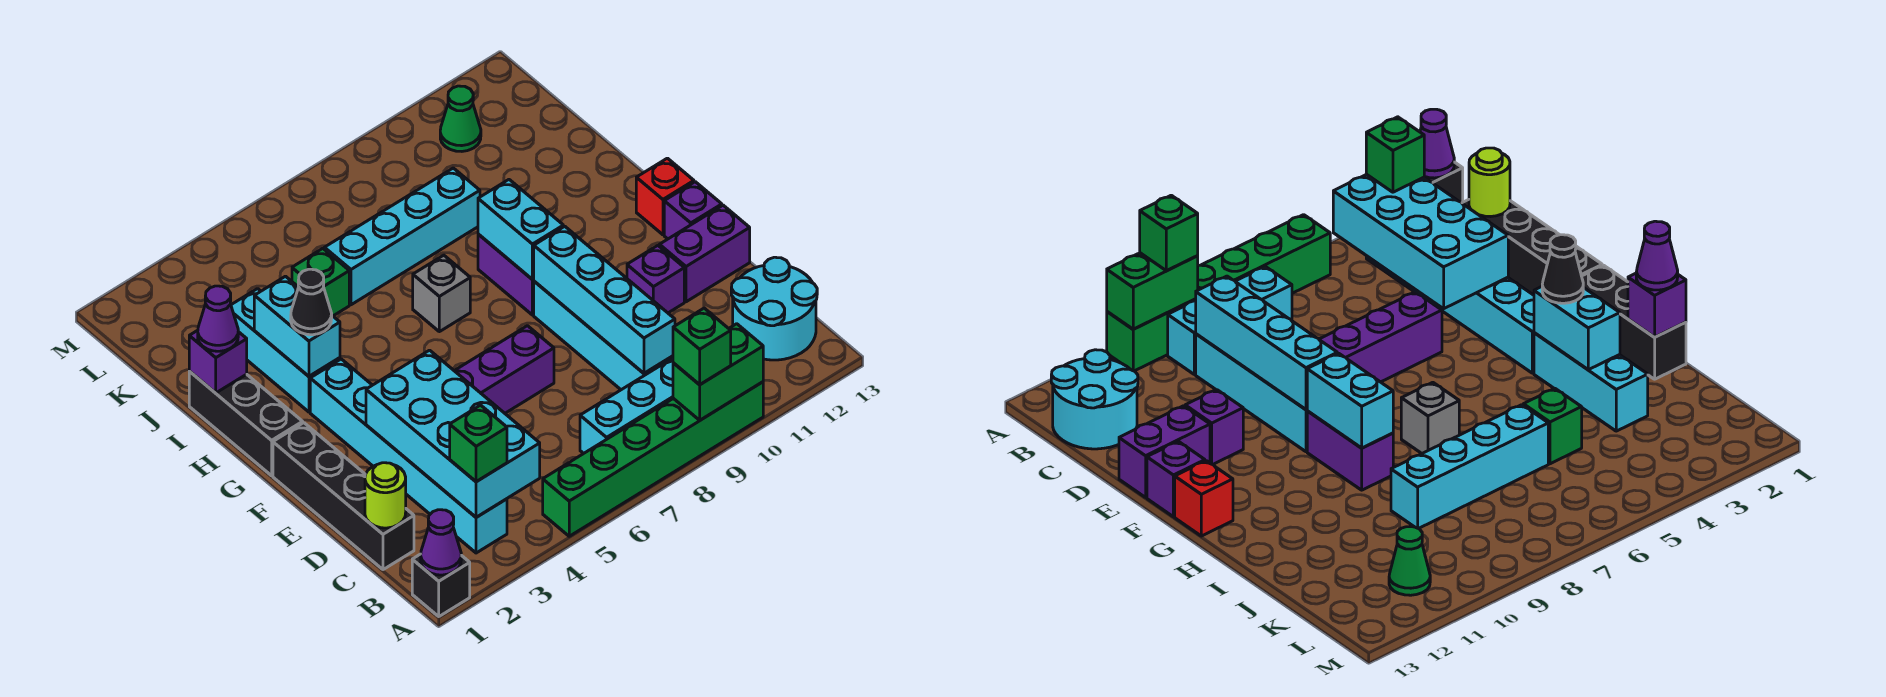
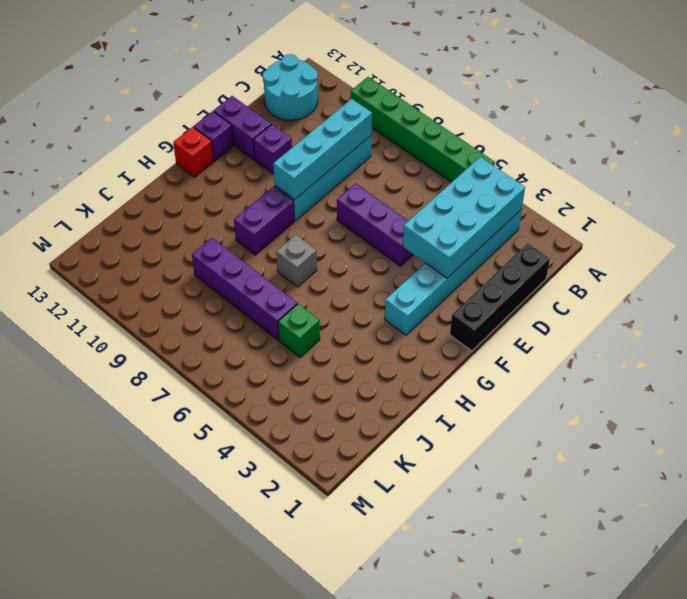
purple brick J6:J9 level 1 -> cyan brick J6:J9 level 1
none -> black brick A1 level 1
none -> cyan brick B7:B9 level 1
none -> black brick G1:I1 level 1
none -> cyan brick H3:J3 level 1

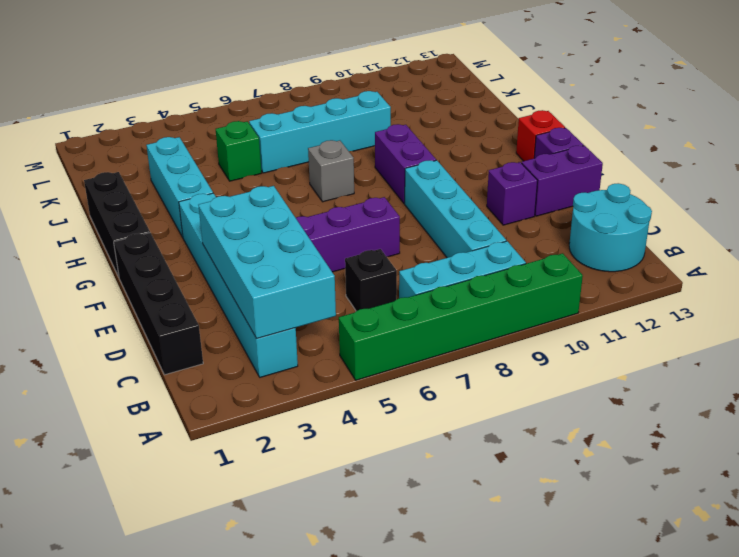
black brick C6 level 1 -> black brick A1 level 1
none -> green cone L11 level 1
none -> purple cone A1 level 2
none -> green brick A9:A10 level 2
none -> lime round brick C1 level 2

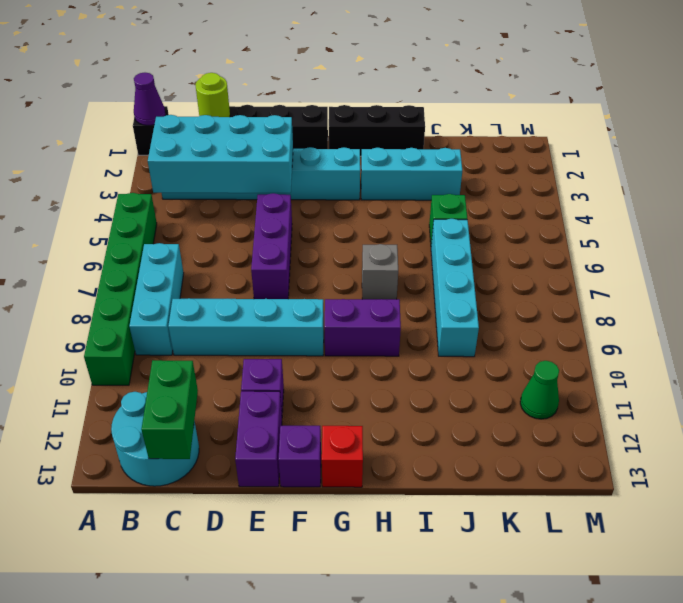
green brick C12:C13 level 2 -> green brick A9:A10 level 2
none -> cyan brick C9:F9 level 2
none -> cyan brick G9:H9 level 2
none -> cyan brick H3:I3 level 2
none -> purple brick I1 level 2

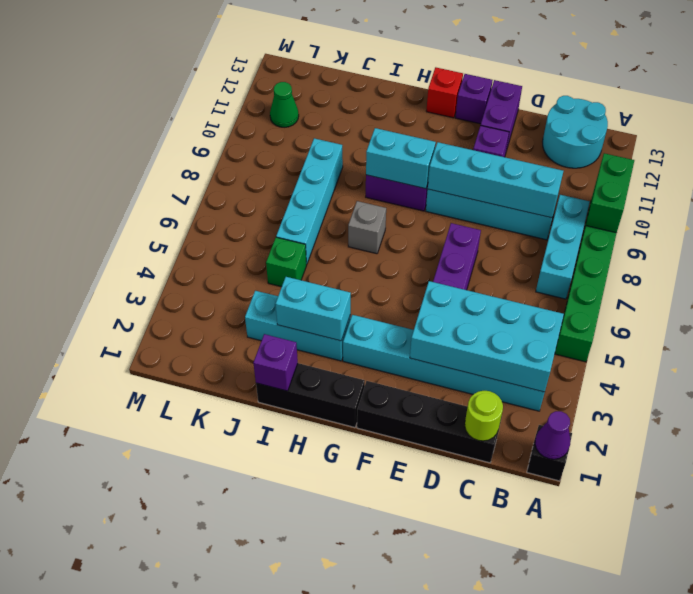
none -> green brick A9 level 3
none -> green brick B3 level 3
none -> black cone H3 level 3
none -> purple cone I1 level 3

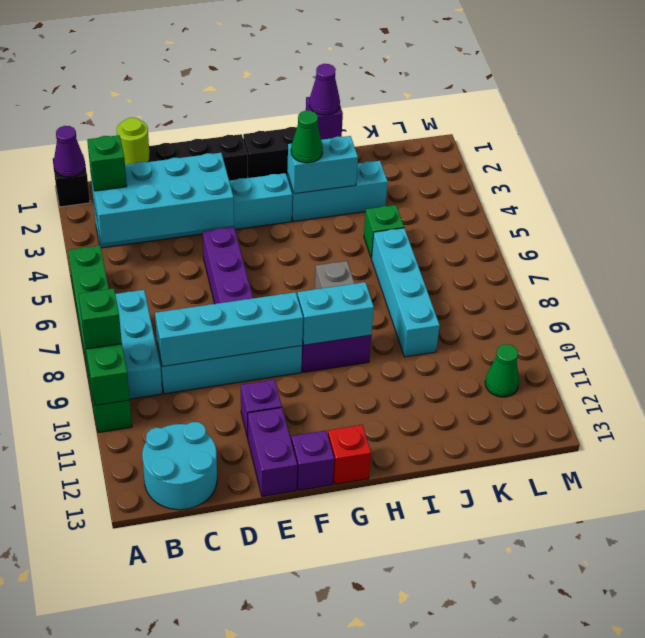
green cone H3 level 3 -> black cone H3 level 3

